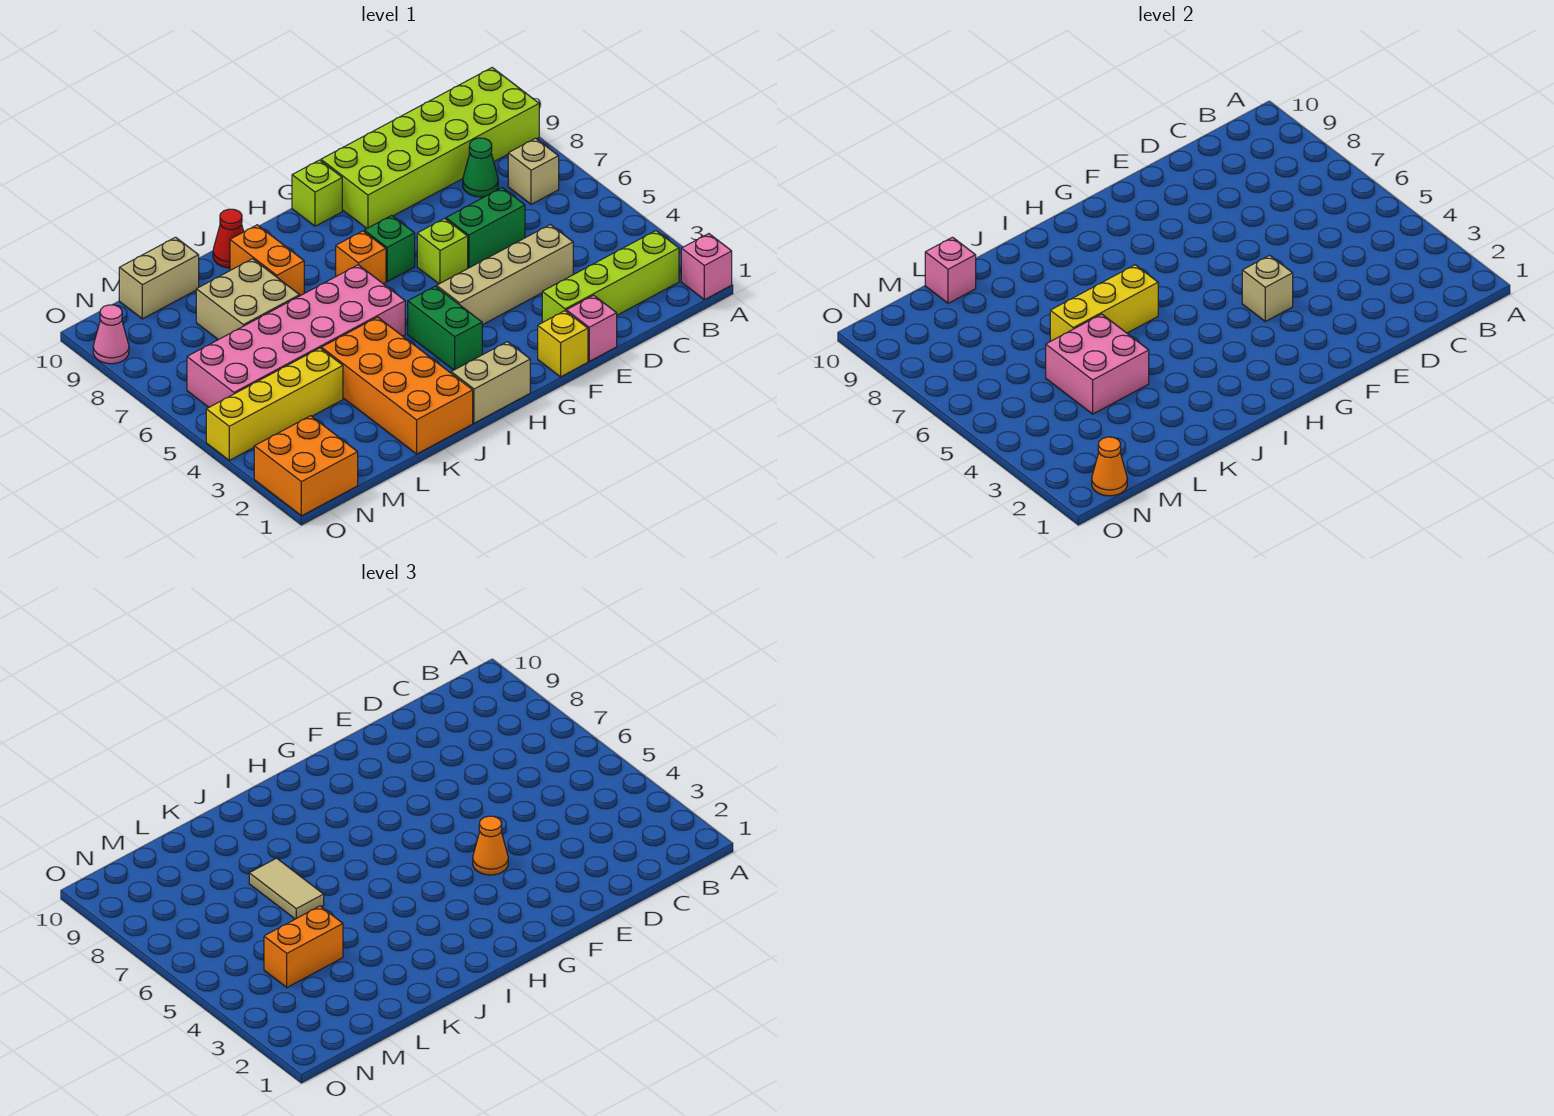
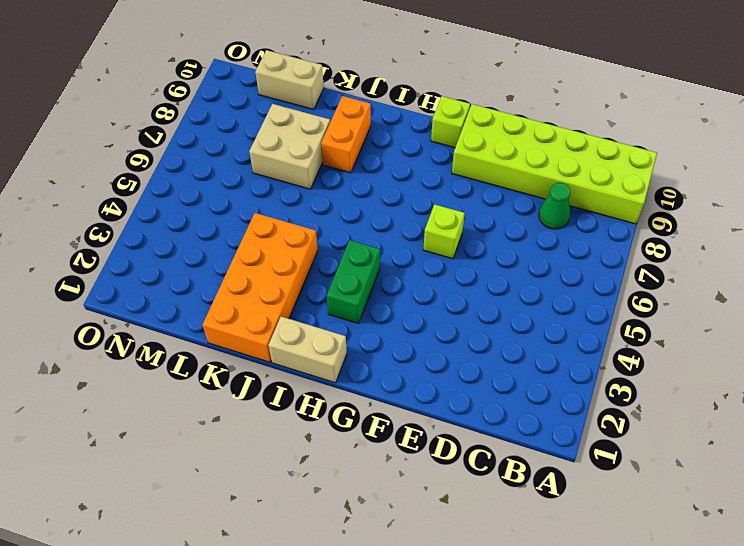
none -> pink brick A1 level 1
none -> lime brick B2:E2 level 1
none -> tan brick B7 level 1
none -> tan brick D4:G4 level 1

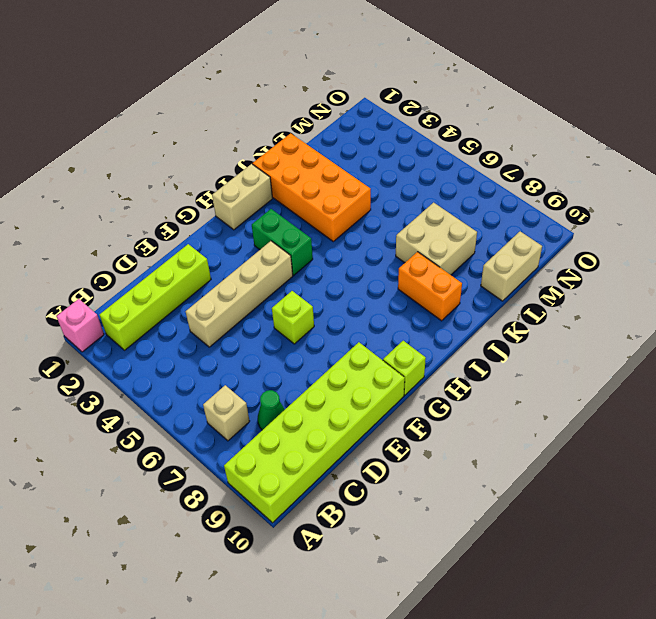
none -> green brick D6:E6 level 1
none -> pink brick E1 level 1
none -> yellow brick F1 level 1
none -> green brick G7 level 1

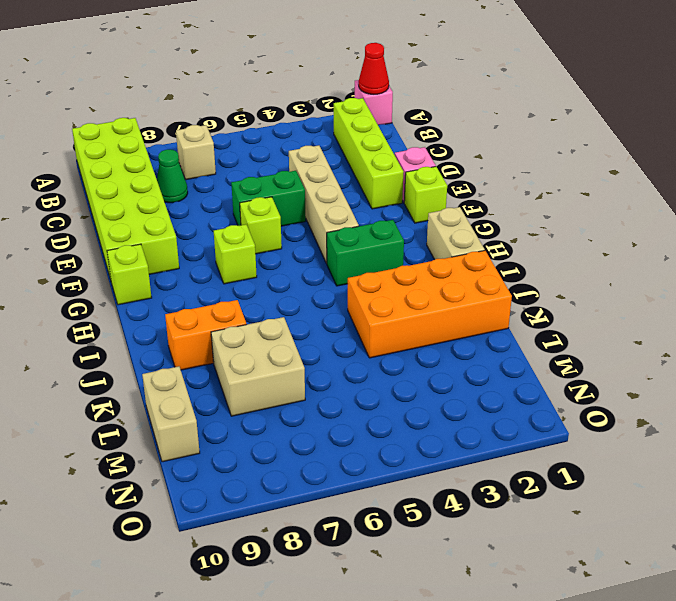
red cone A1 level 2 -> red cone J10 level 1
green brick E5:E6 level 1 -> green brick D6:E6 level 1
lime brick F1 level 1 -> yellow brick F1 level 1
lime brick G7 level 1 -> green brick G7 level 1
none -> orange brick H7 level 1
none -> pink brick I5:N6 level 1
none -> yellow brick L4:O4 level 1
none -> orange brick N1:O2 level 1

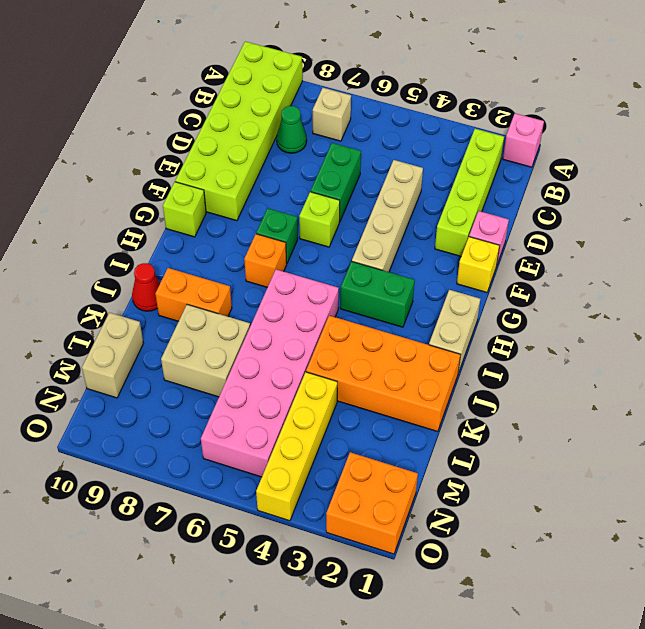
none -> pink cone O9 level 1
none -> tan brick F4 level 2
none -> yellow brick I6:K6 level 2
none -> pink brick K4:L5 level 2

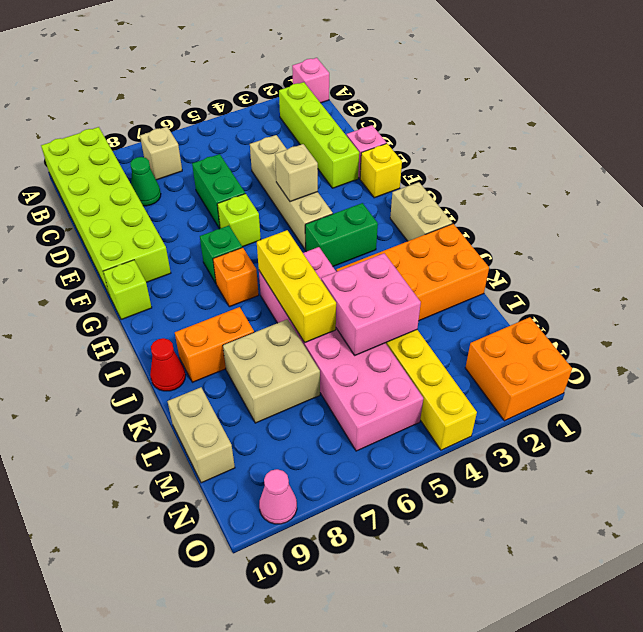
none -> pink brick L10 level 2
none -> orange cone N1 level 2
none -> orange cone F4 level 3
none -> tan tile K6:K7 level 3

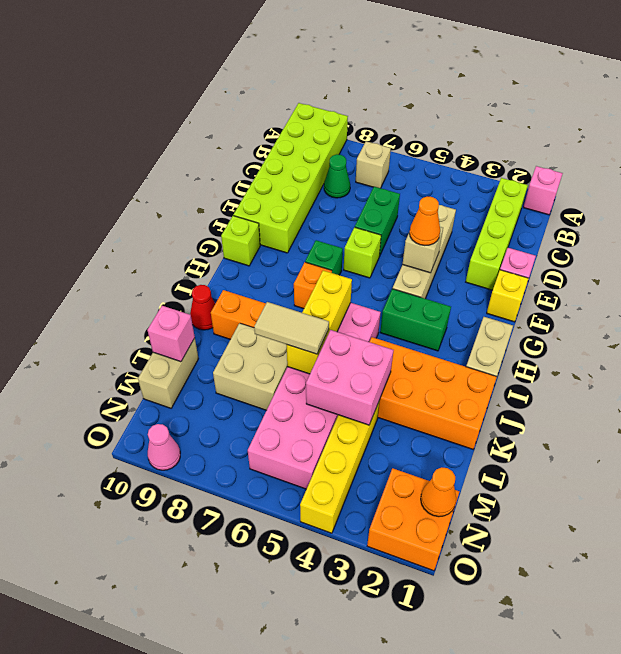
none -> orange brick L4:M4 level 3

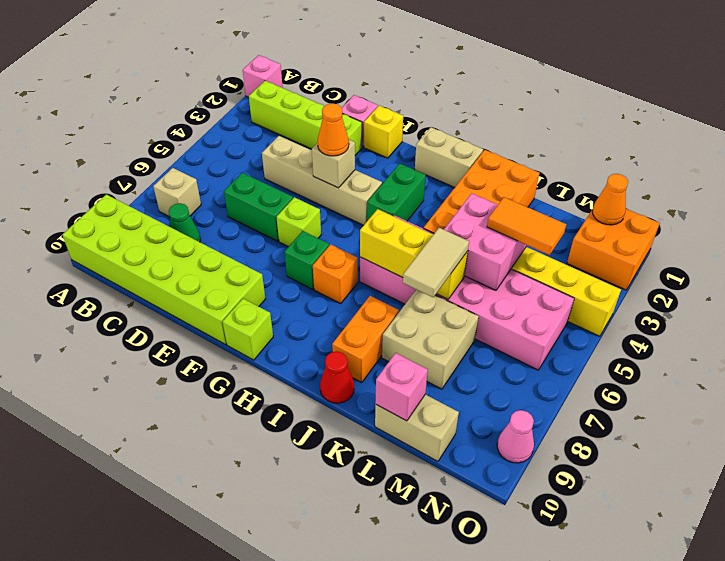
orange tile L4:M4 level 3 -> orange brick L4:M4 level 3

